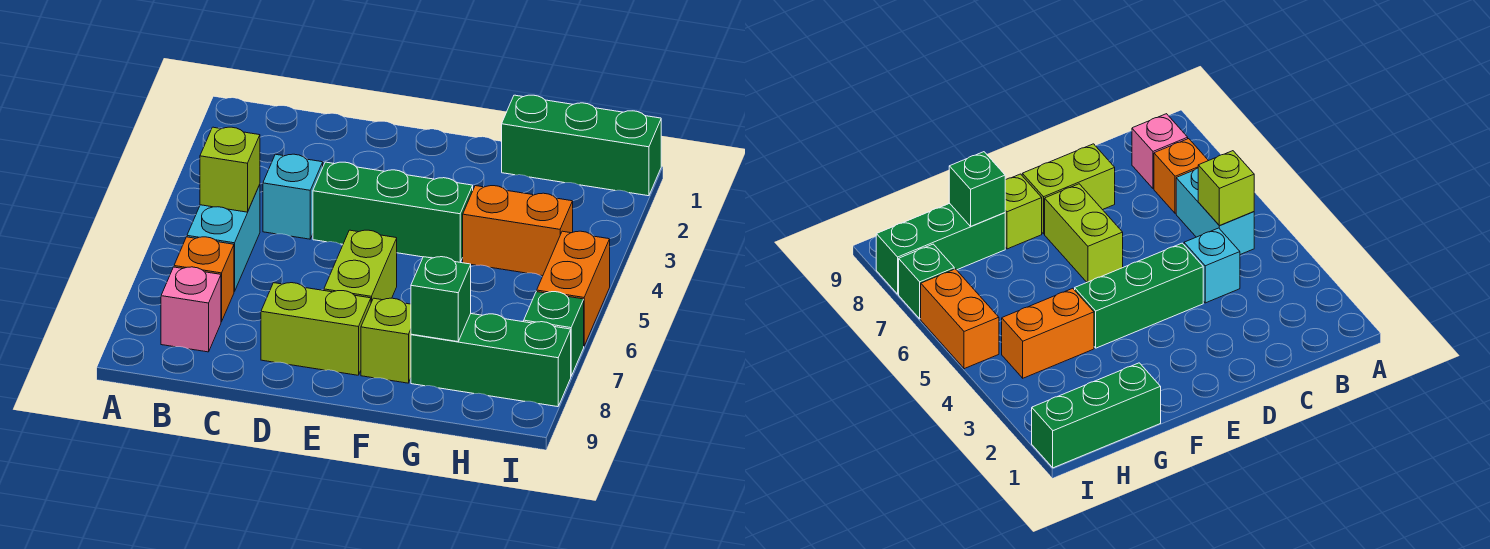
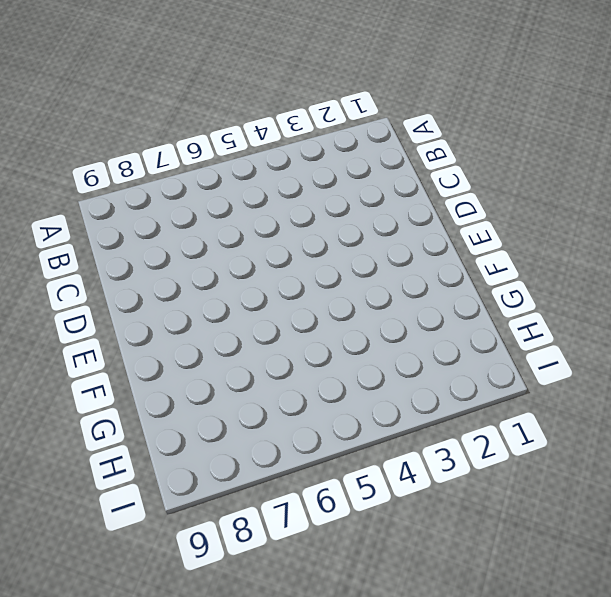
none -> cyan brick B5:B6 level 1
none -> orange brick B7 level 1
none -> pink brick B8 level 1

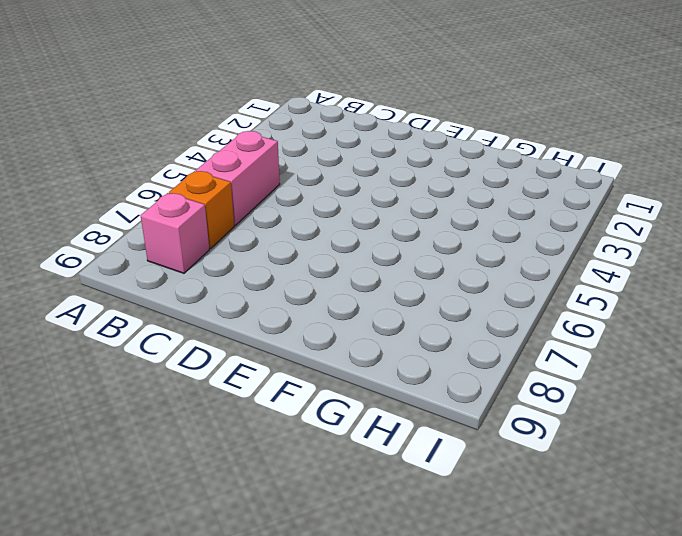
pink brick B5:B6 level 1 -> cyan brick B5:B6 level 1
none -> cyan brick C4 level 1
none -> green brick D4:F4 level 1
none -> lime brick D8:E8 level 1

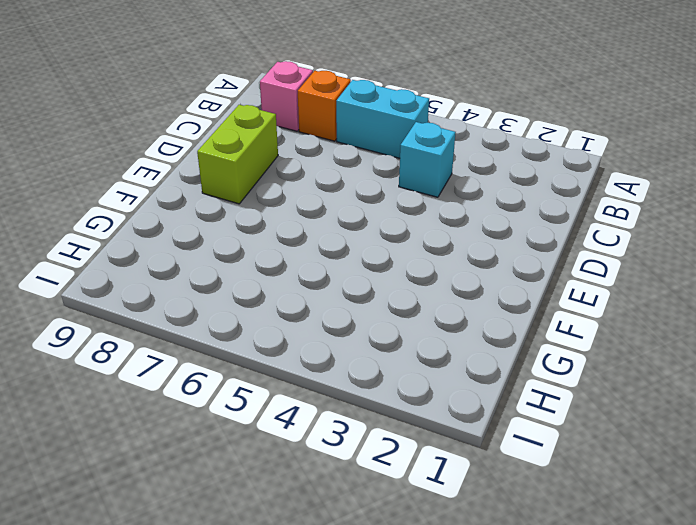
none -> green brick D4:F4 level 1
none -> lime brick E6:E7 level 1
none -> lime brick F8 level 1

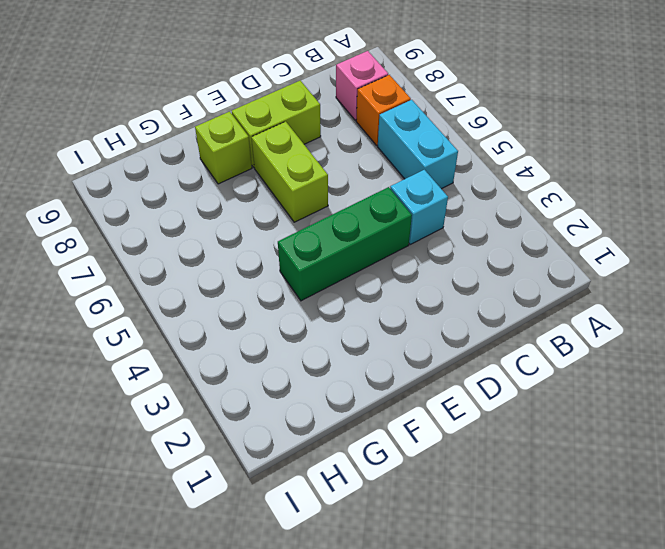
none -> green brick G1:I1 level 1
none -> orange brick G4:H4 level 1
none -> green brick G8:I8 level 1

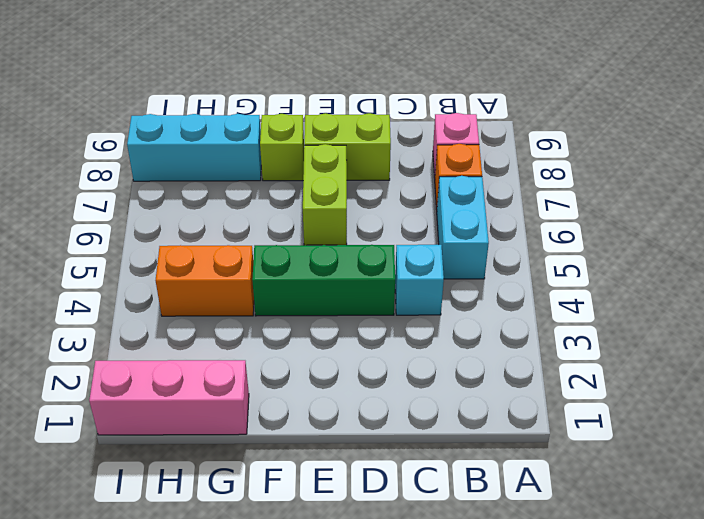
pink brick G1:I1 level 1 -> green brick G1:I1 level 1
cyan brick G8:I8 level 1 -> green brick G8:I8 level 1
none -> orange brick I5:I6 level 1
none -> green brick I7 level 1
none -> lime brick B5 level 2

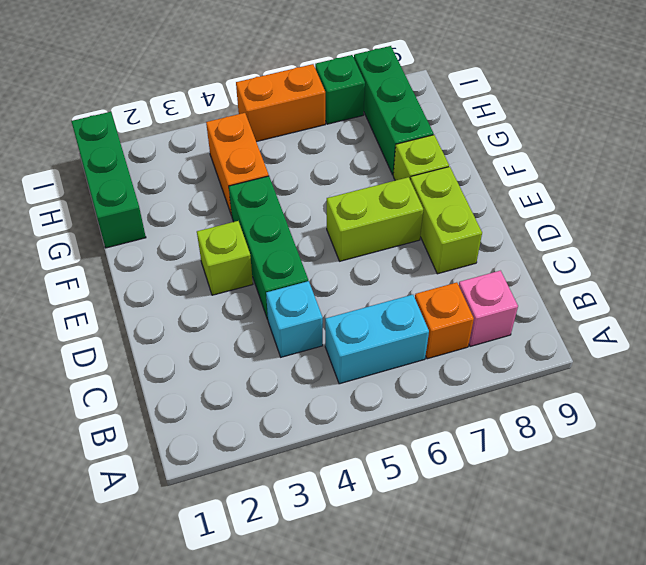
lime brick E3 level 1 -> lime brick B5 level 2
none -> green brick G8 level 2

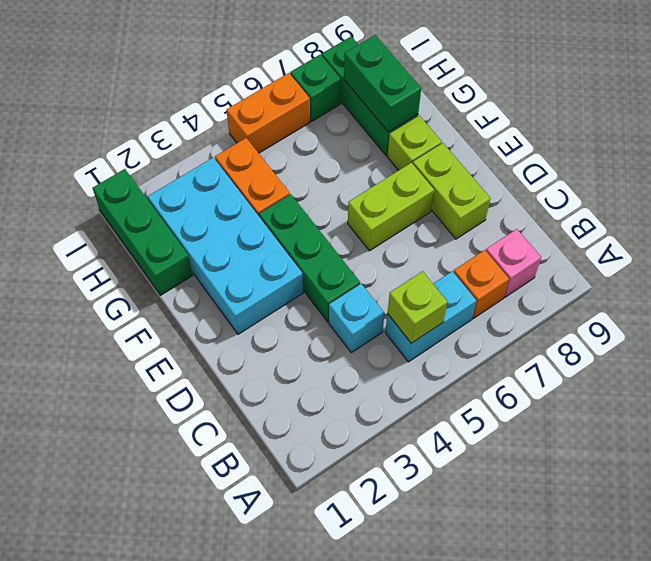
cyan brick E2:H3 level 1 -> none
green brick G8:H8 level 2 -> green brick G8 level 2

